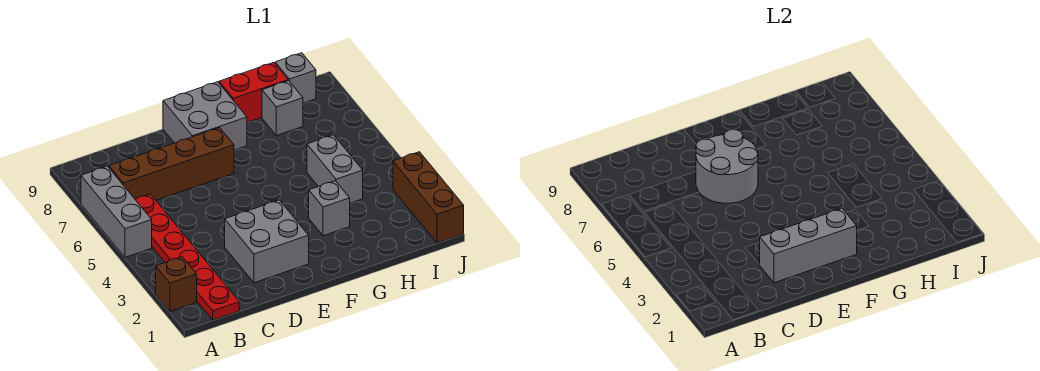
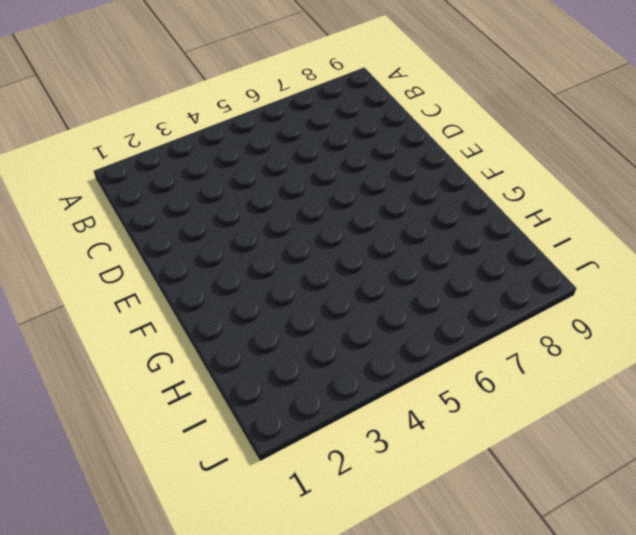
none -> brown brick A2 level 1
none -> grey brick A5:A7 level 1
none -> red plate B1:B6 level 1

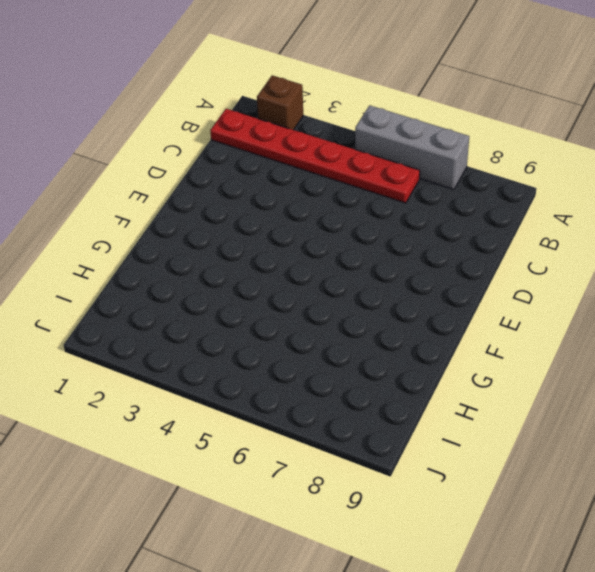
none -> brown brick B7:E7 level 1
none -> grey brick D2:E3 level 1
none -> grey brick E8:F9 level 1

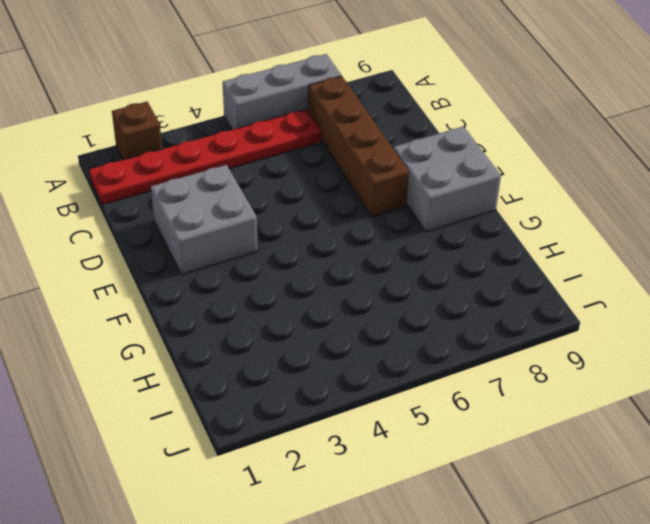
none -> grey brick G3 level 1
none -> red brick G9:H9 level 1
none -> grey brick H4:H5 level 1

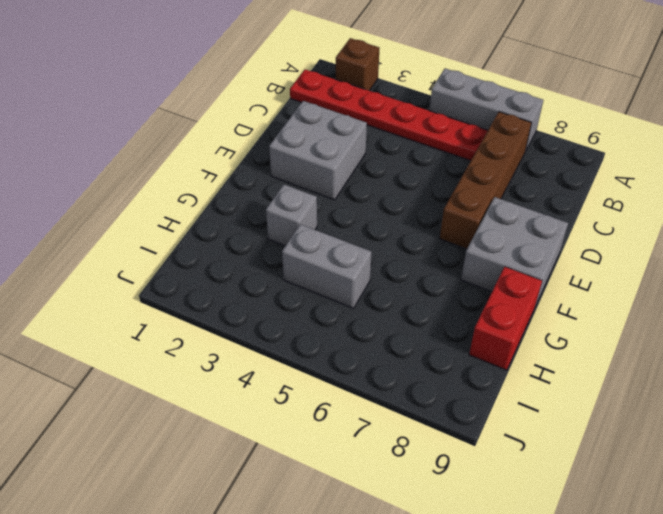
none -> grey brick H8 level 1
none -> grey brick I9 level 1
none -> brown brick J1:J3 level 1

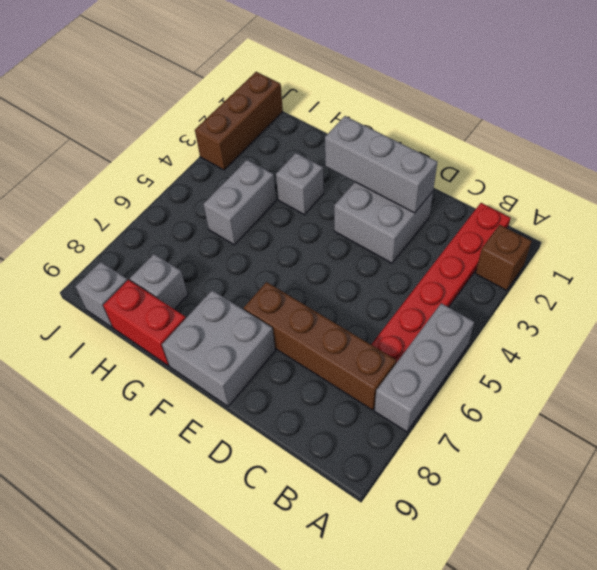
none -> grey round brick D6:E7 level 2

